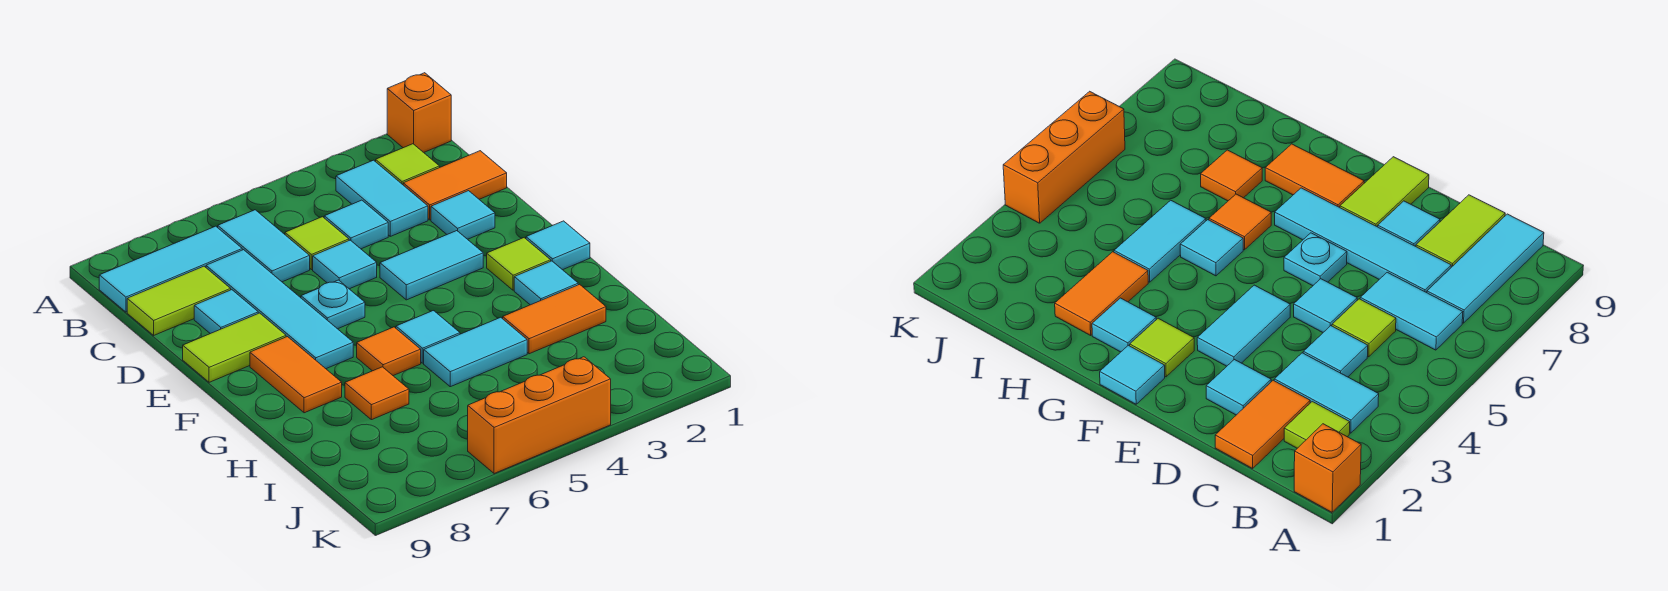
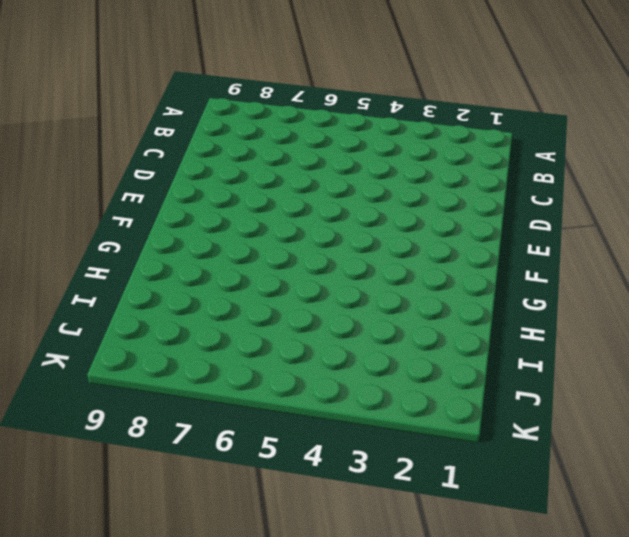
none -> orange brick A1 level 1
none -> lime tile B2 level 1
none -> cyan tile B3:C3 level 1

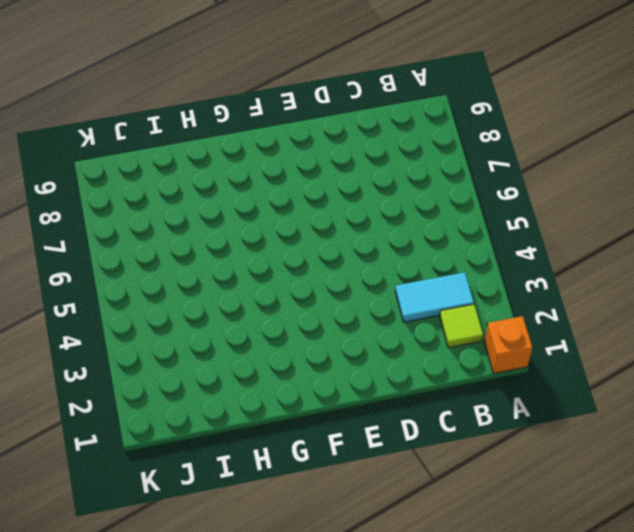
none -> cyan tile B6:C6 level 1
none -> cyan tile B7:B9 level 1
none -> orange tile C1:C2 level 1

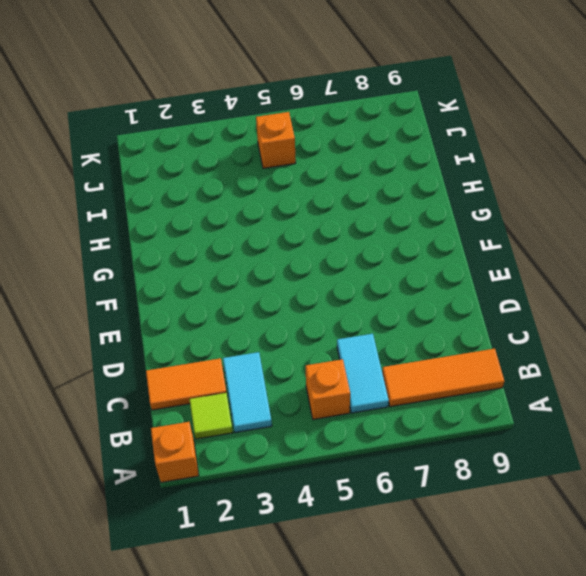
orange brick B5 level 1 -> none
orange tile B7:B9 level 1 -> cyan tile B7:B9 level 1
orange brick J5 level 1 -> none
none -> cyan tile C4 level 1
none -> lime tile C5 level 1
none -> cyan tile C7:F7 level 1

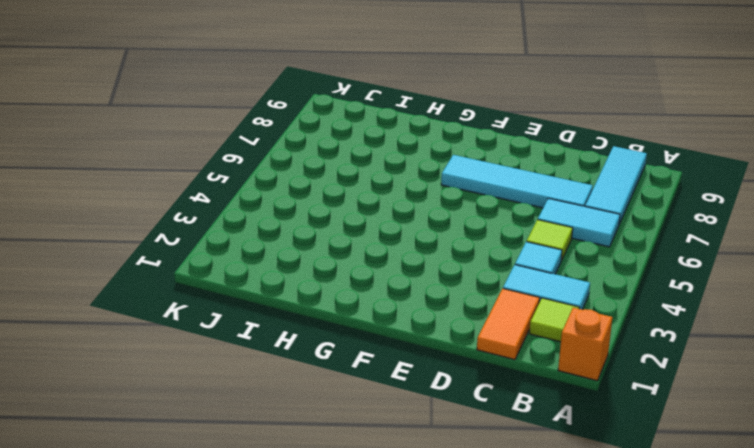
none -> lime tile C8:C9 level 1
none -> cyan tile D2 level 1
none -> cyan tile D5 level 1

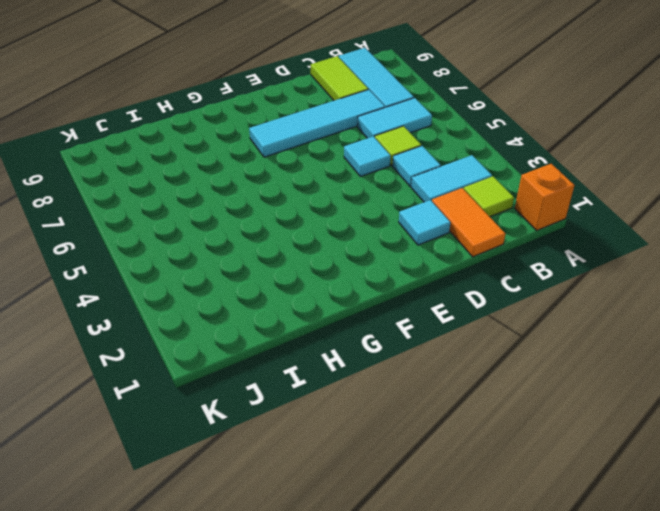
none -> cyan tile D8 level 1
none -> cyan tile E3:E4 level 1
none -> cyan plate E6 level 1

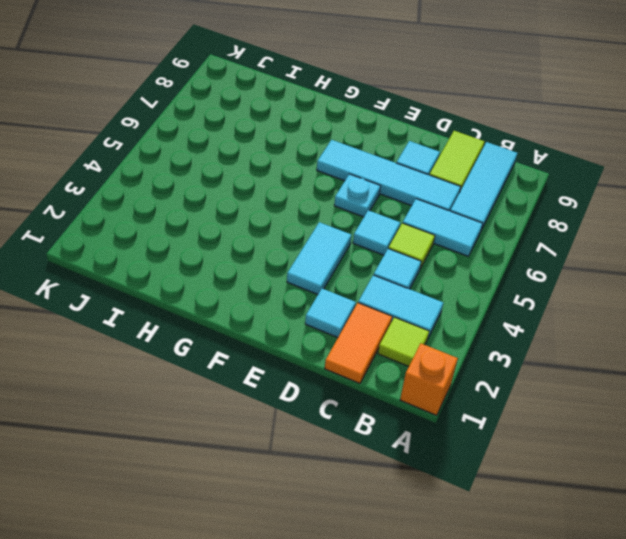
none -> lime tile E8:E9 level 1
none -> cyan tile F1 level 1
none -> lime tile F2 level 1

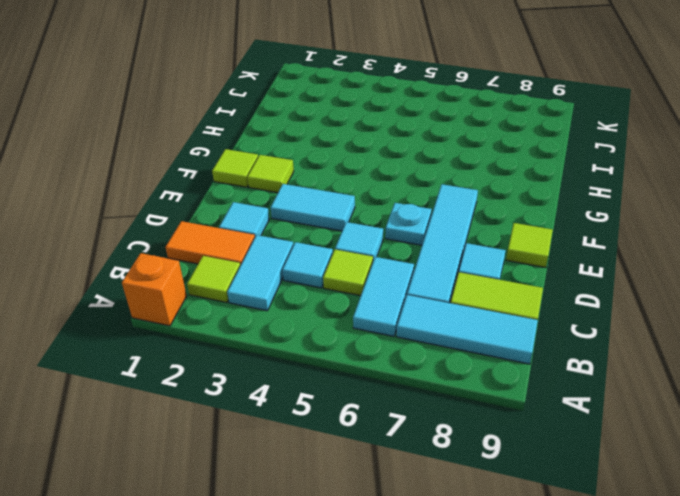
lime tile E9 level 1 -> lime tile E8:E9 level 1
lime tile F1 level 1 -> cyan tile F1 level 1
none -> orange tile F8:G8 level 1
none -> cyan tile G2 level 1
none -> cyan tile G5 level 1

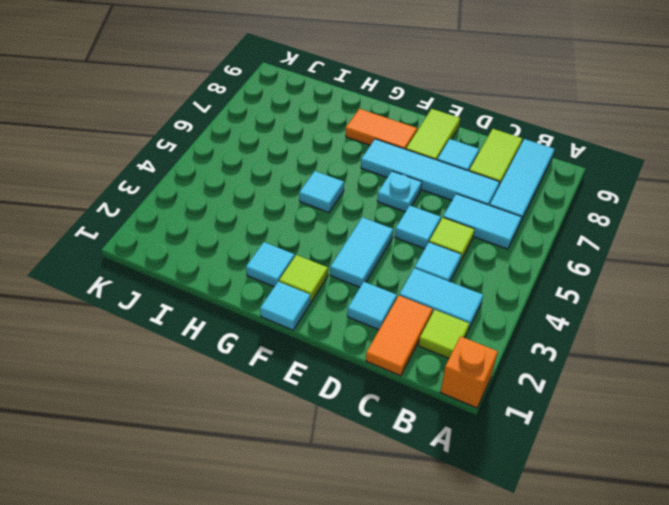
none -> orange tile G6 level 1
none -> orange tile H2:H3 level 1
none -> cyan tile H4:H5 level 1

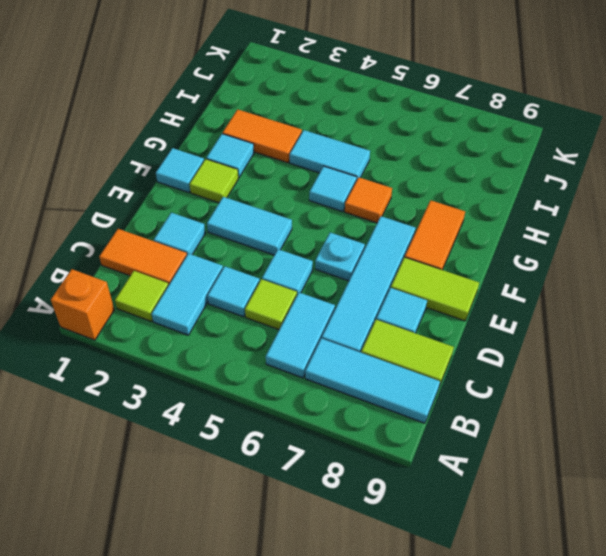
none -> orange tile H7 level 1
none -> orange brick K4:K6 level 1

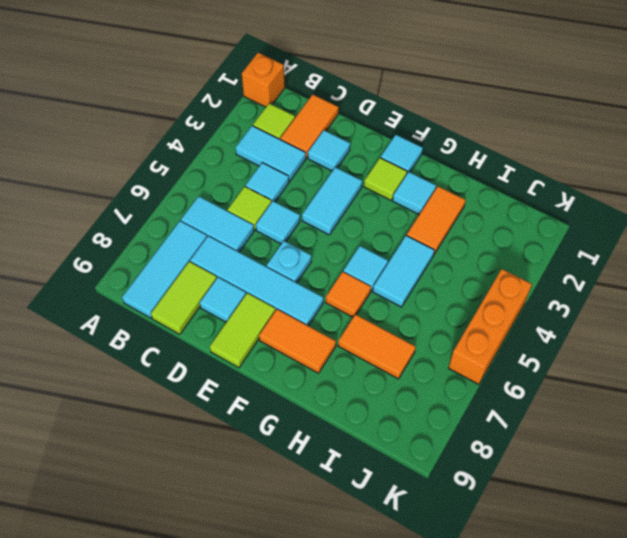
orange tile H7:I7 level 1 -> orange tile H7 level 1

